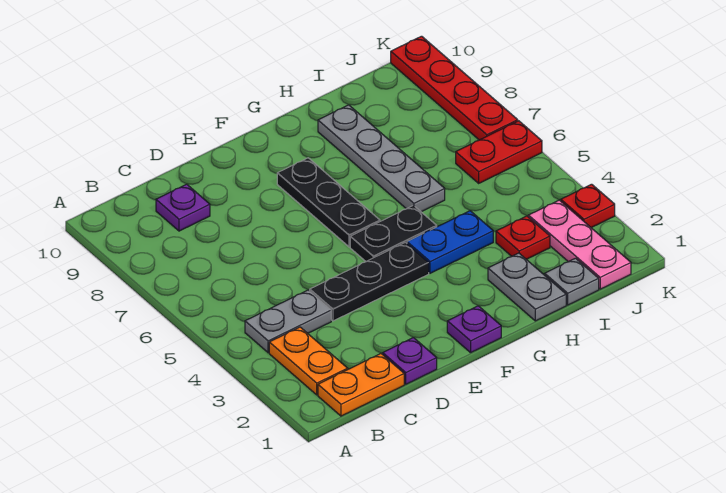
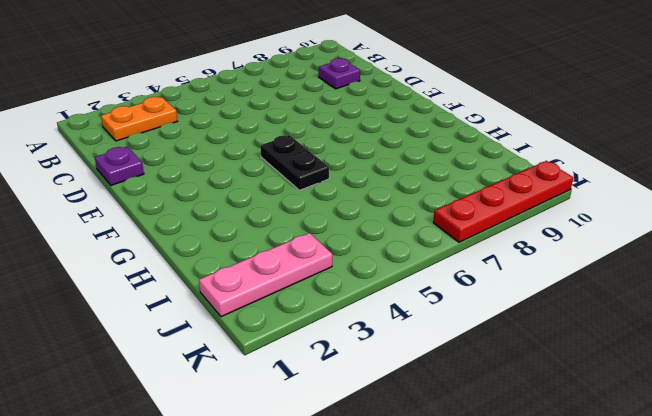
none -> orange plate B1:C1 level 1
none -> grey plate B4:C4 level 1
none -> black plate D4:F4 level 1

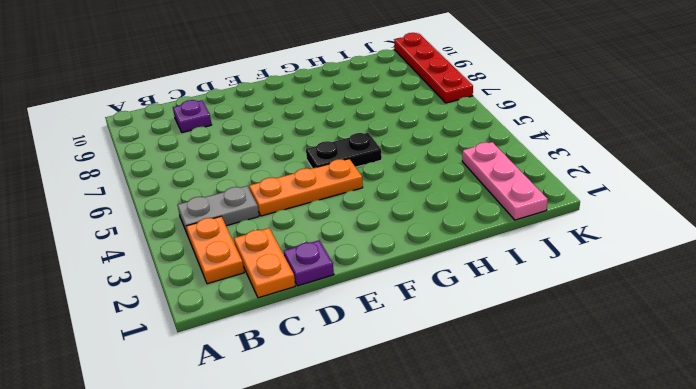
orange plate C1:C2 level 1 -> orange plate B1:C1 level 1
orange plate D4:F4 level 1 -> black plate D4:F4 level 1
none -> purple plate F1 level 1
none -> black plate F6:F8 level 1
none -> blue plate G4:H4 level 1

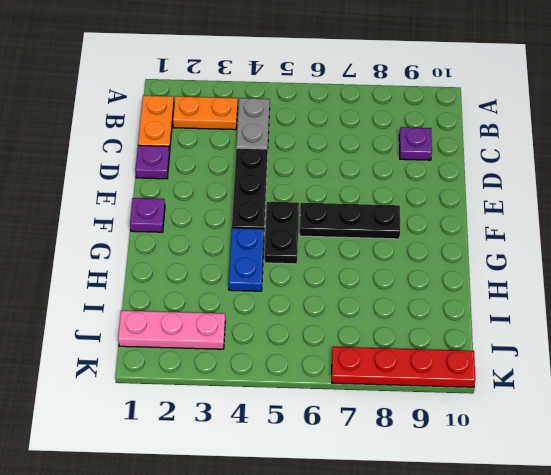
none -> grey plate H1:H2 level 1
none -> grey plate H6:H9 level 1
none -> grey plate I1 level 1

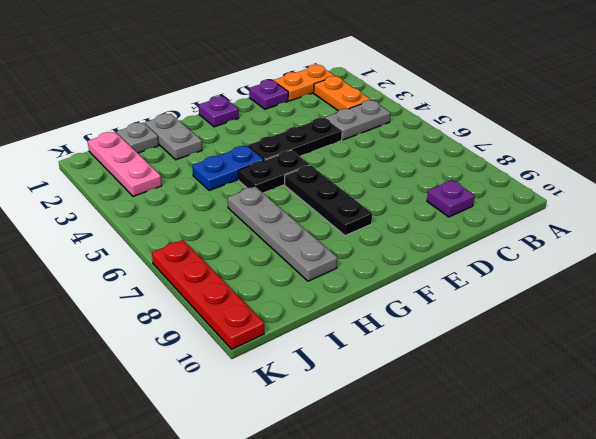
none -> red plate I3 level 1
none -> red plate J6:K6 level 1
none -> red plate K3 level 1

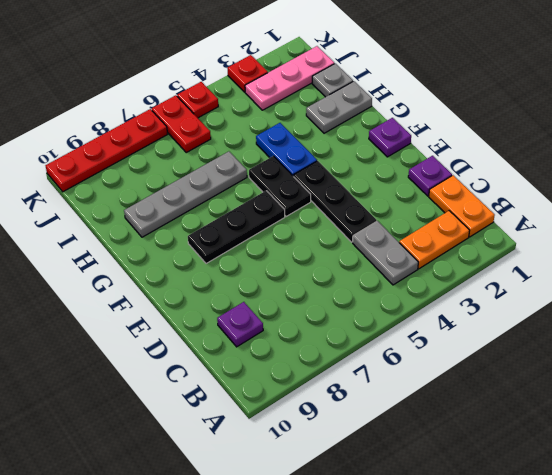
red plate K5 level 1 -> red plate I3 level 1

